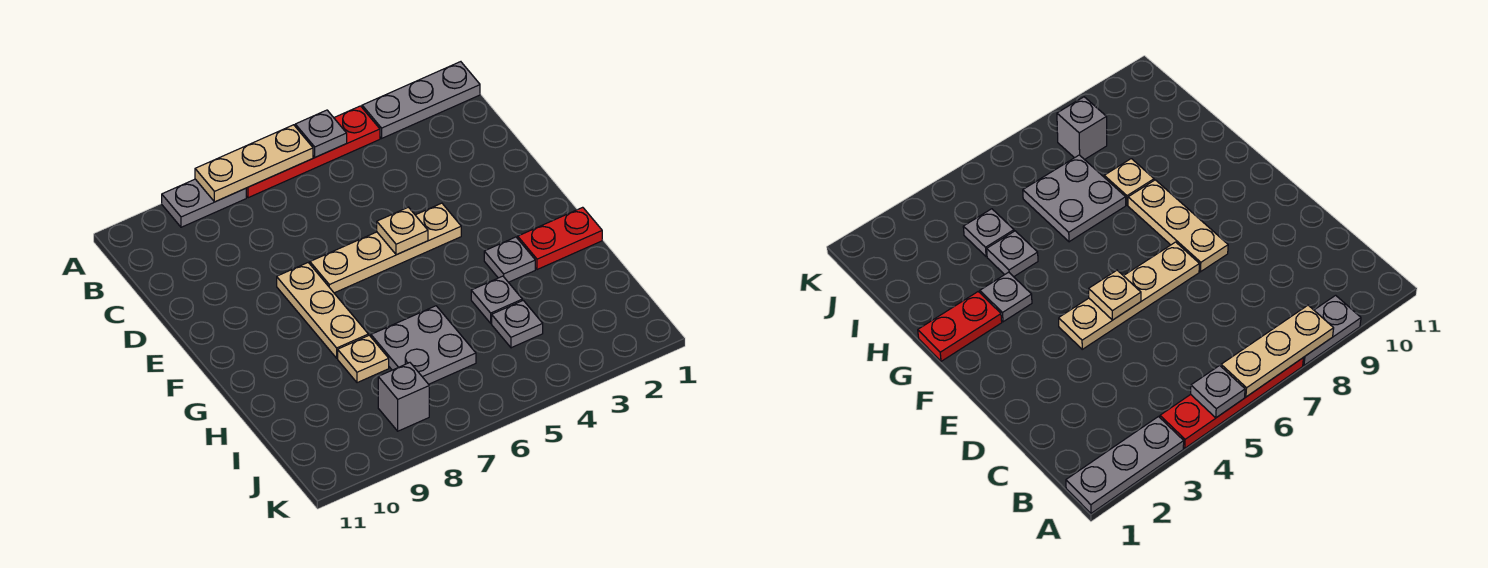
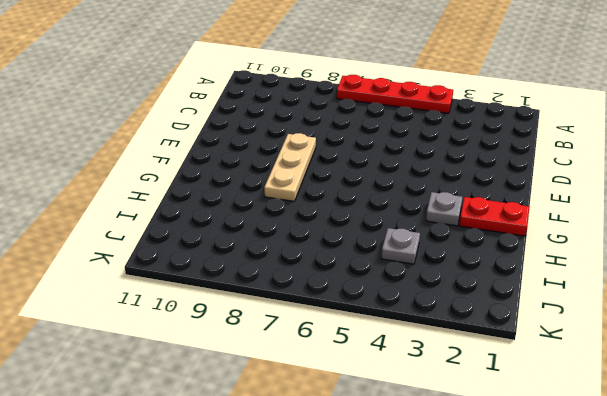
none -> grey plate A1:A3 level 1
none -> grey plate A8:A9 level 1
none -> tan plate E4:E7 level 1

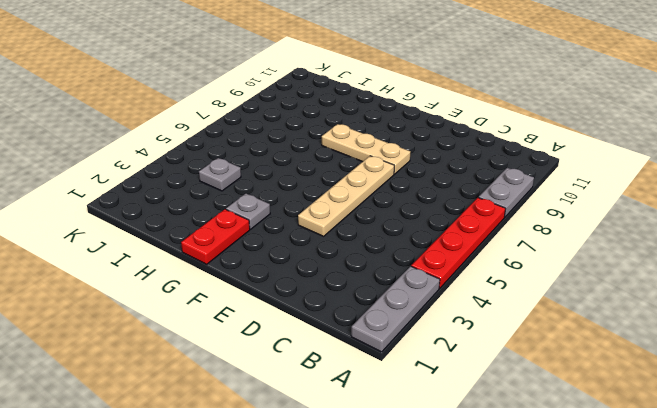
none -> grey plate H4 level 1
none -> grey plate H6:I7 level 1
none -> tan plate H8 level 1

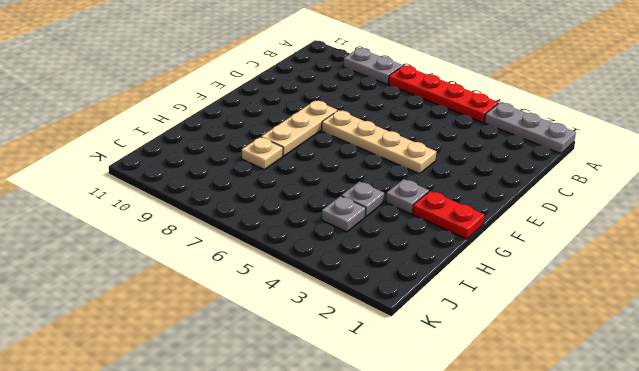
none -> grey plate H6:I7 level 1
none -> grey brick J8 level 1
none -> grey plate A5 level 2

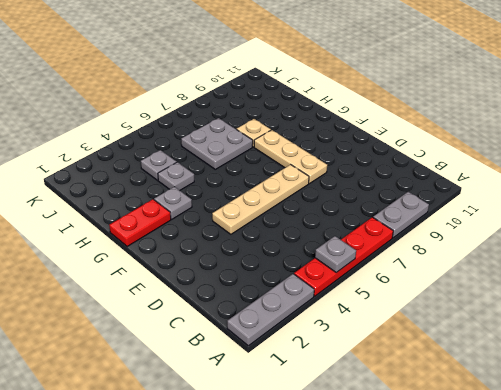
none -> grey brick J8 level 1
none -> tan plate A6:A8 level 2
none -> tan plate E5 level 2

